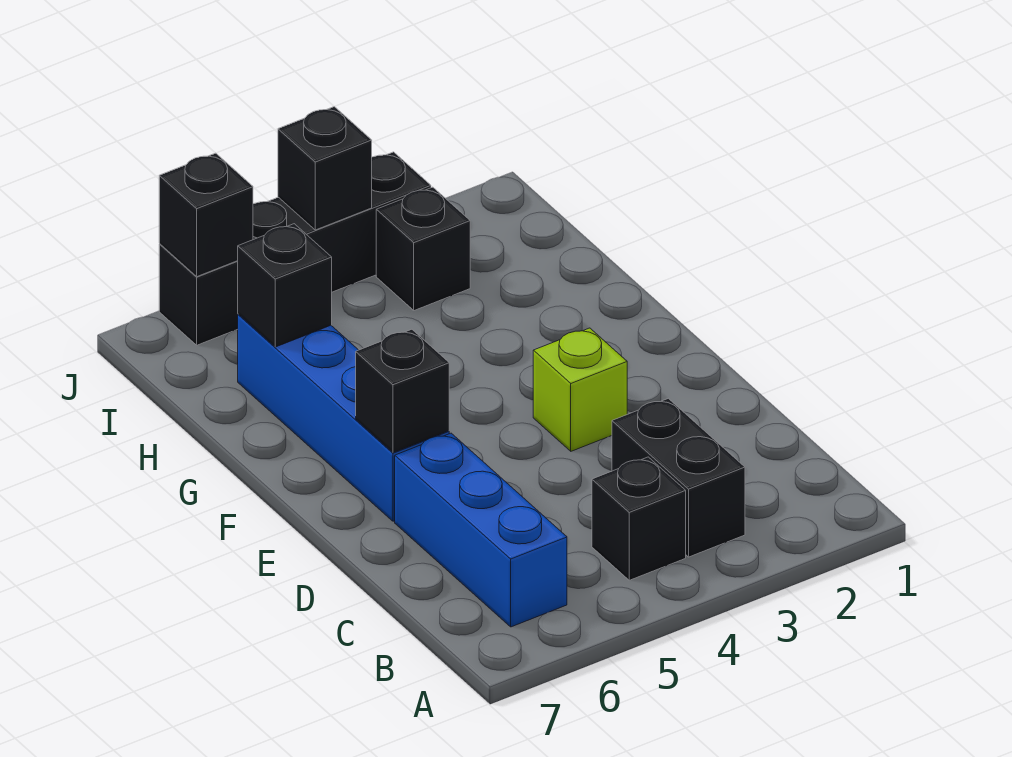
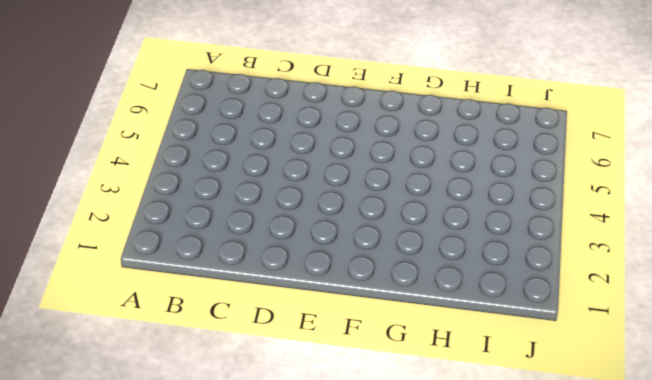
none -> black brick B3:C3 level 1
none -> black brick B4 level 1

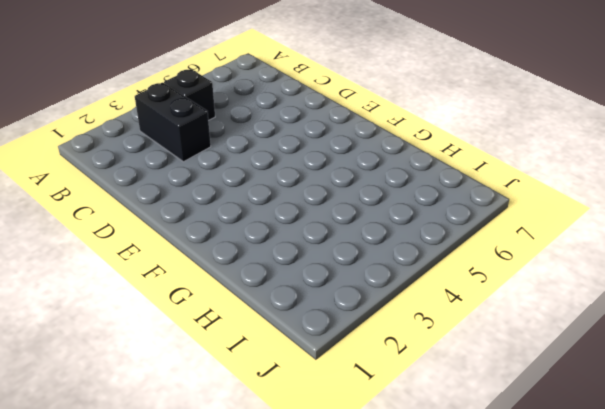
none -> blue brick B6:D6 level 1
none -> lime brick E3 level 1

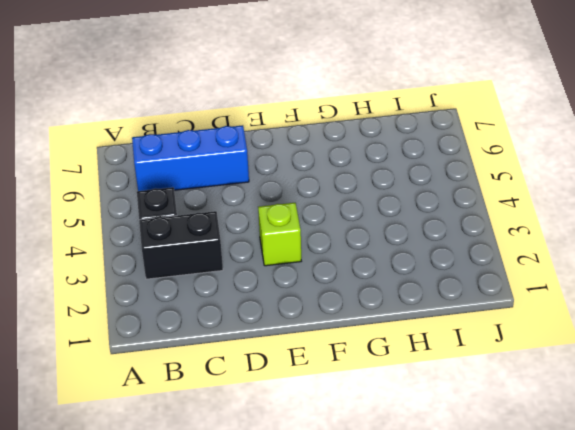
none -> blue brick E6:H6 level 1
none -> black brick I3 level 1

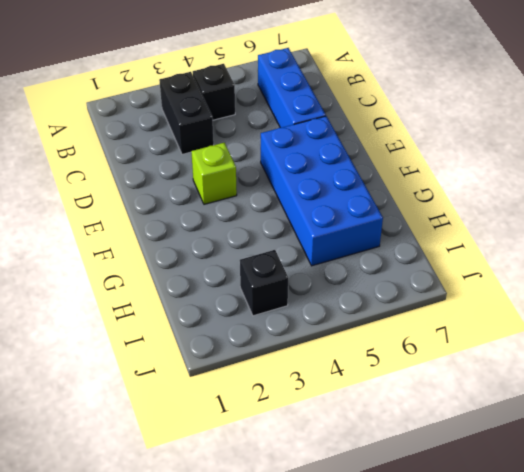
blue brick E5:H6 level 1 -> blue brick E6:H6 level 1
none -> black brick J3:J6 level 1
none -> black brick E6 level 2

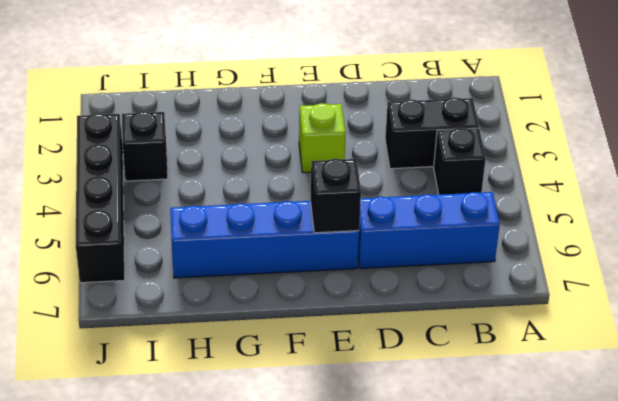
none -> black brick H6 level 2
none -> black brick J4 level 2

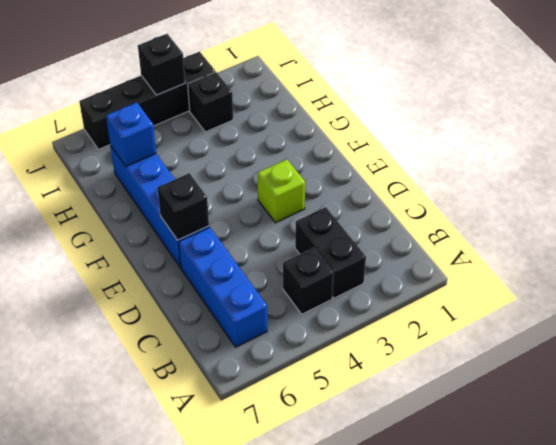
blue brick H6 level 2 -> black brick H6 level 2
none -> black brick J6 level 2

